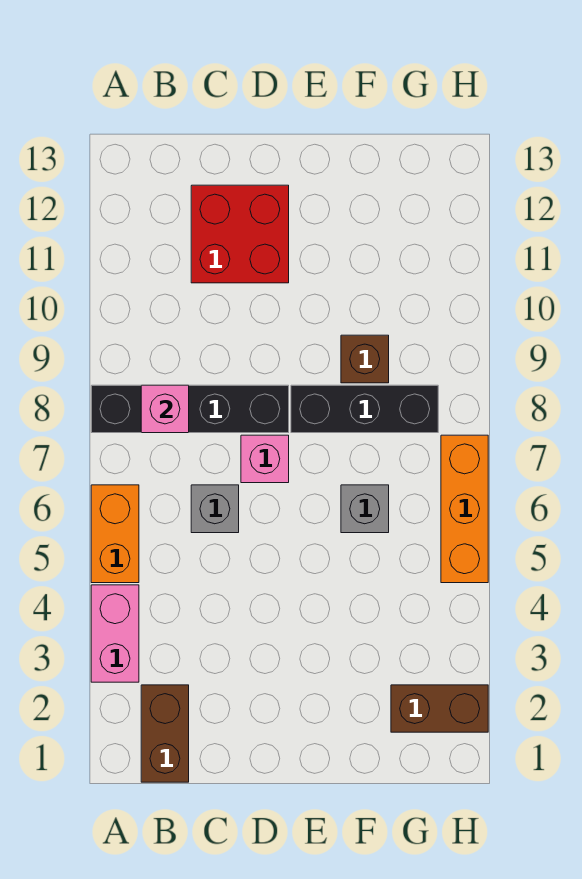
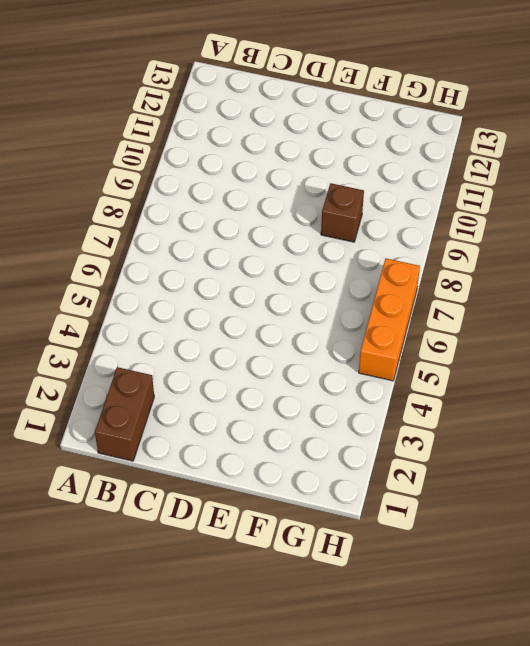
none -> pink brick A3:A4 level 1
none -> orange brick A5:A6 level 1
none -> black brick A8:D8 level 1

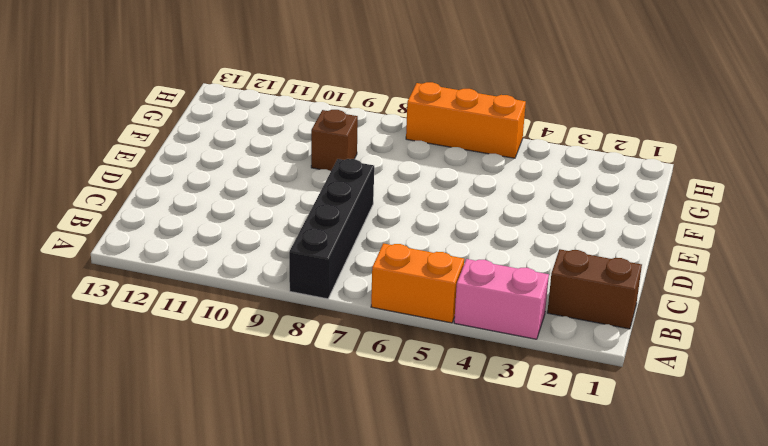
none -> grey brick C6 level 1
none -> red brick C11:D12 level 1
none -> pink brick D7 level 1

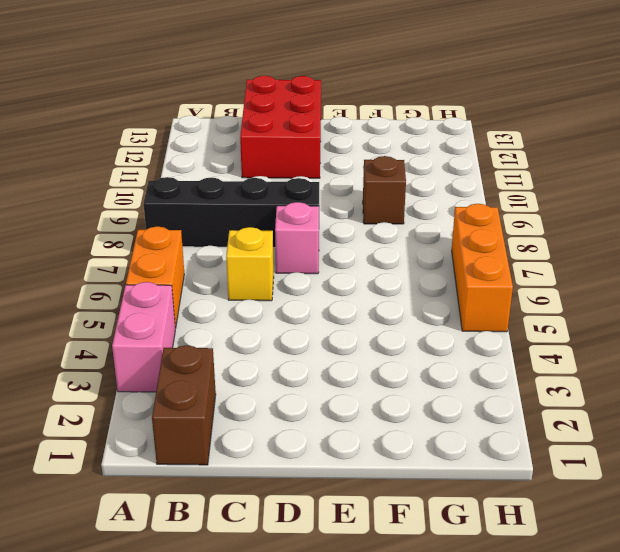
yellow brick C6 level 1 -> grey brick C6 level 1
red brick C11:D13 level 1 -> red brick C11:D12 level 1
none -> black brick E8:G8 level 1
none -> grey brick F6 level 1
none -> brown brick G2:H2 level 1

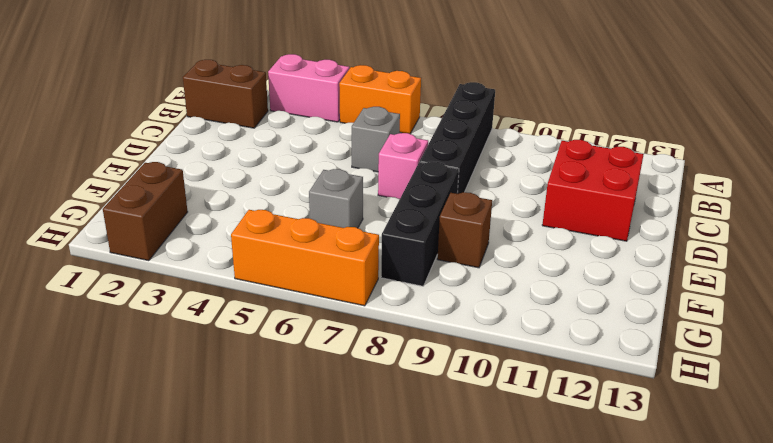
none -> pink brick B8 level 2

